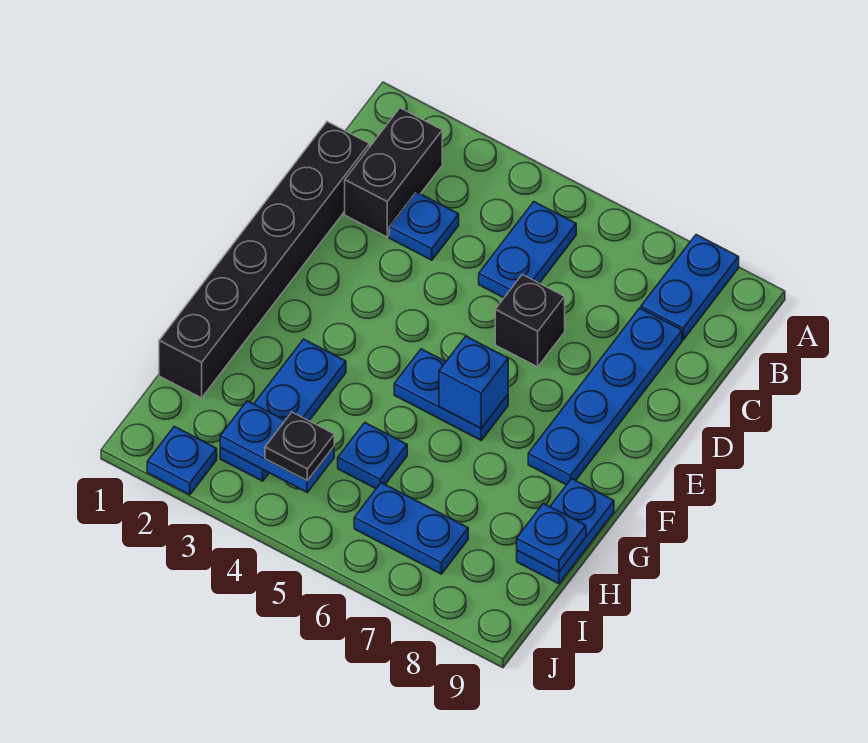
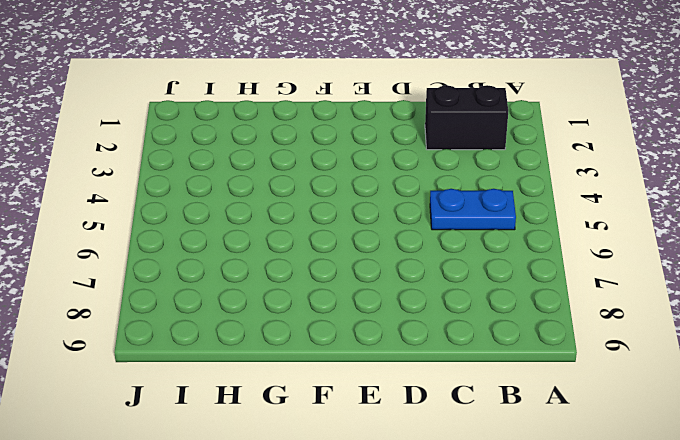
none -> blue plate A8:B8 level 1
none -> black brick C1:H1 level 1
none -> blue plate C3 level 1

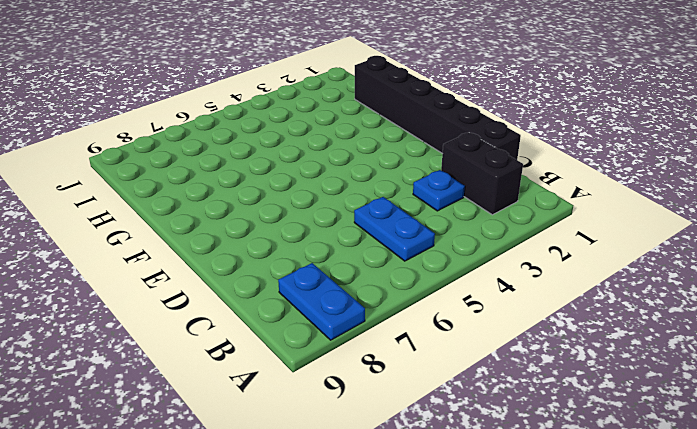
none -> blue plate C8:F8 level 1
none -> black brick D6 level 1
none -> blue plate F5:F6 level 1

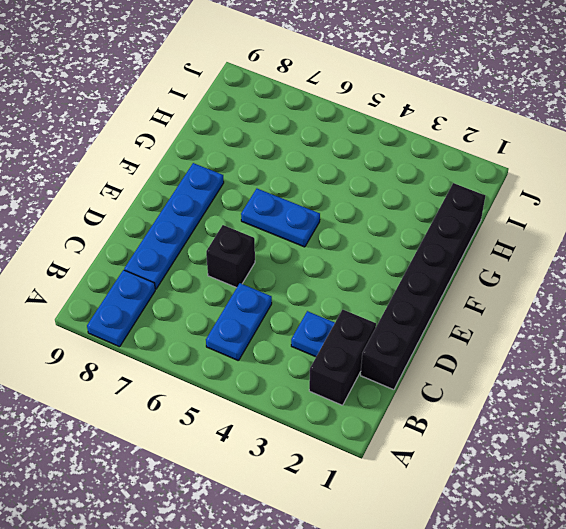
none -> blue plate G3:I3 level 1
none -> blue plate G9:H9 level 1
none -> blue plate H5 level 1

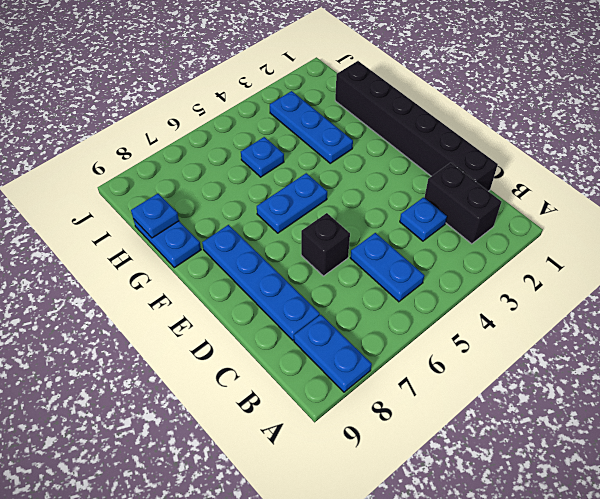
none -> blue plate I6:I7 level 1
none -> blue plate J2 level 1
none -> blue brick F6 level 2

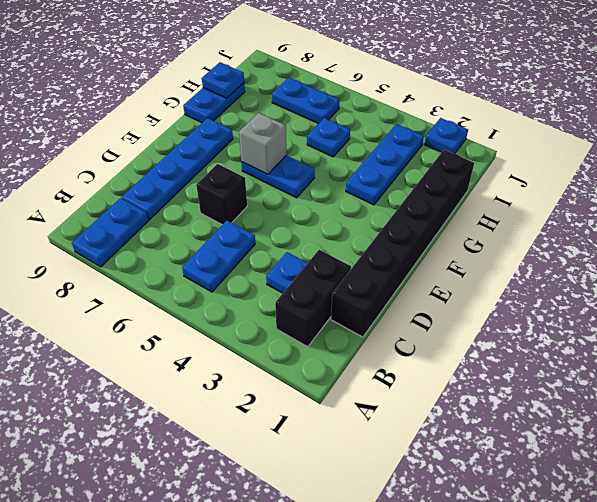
grey brick F6 level 2 -> blue brick F6 level 2
none -> blue plate I3:I4 level 2
none -> black plate I4 level 3

